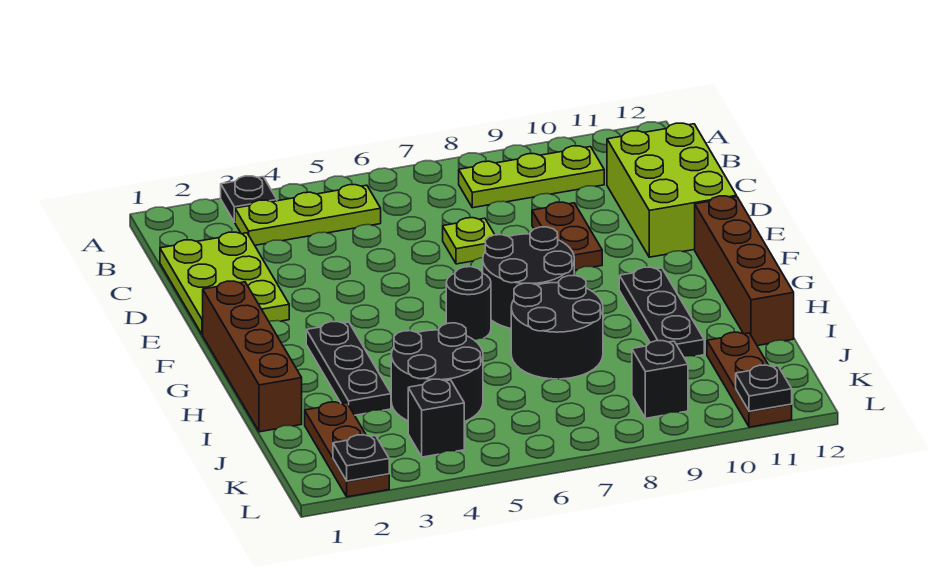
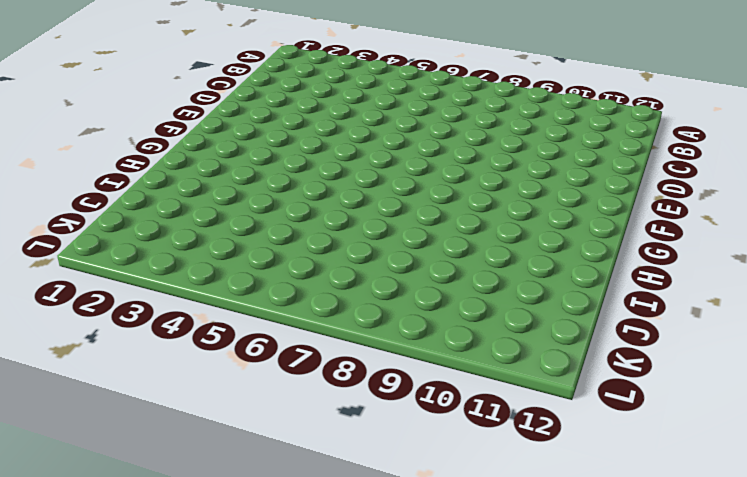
none -> black plate A3 level 1
none -> lime plate B3:B5 level 1
none -> lime plate B8:B10 level 1

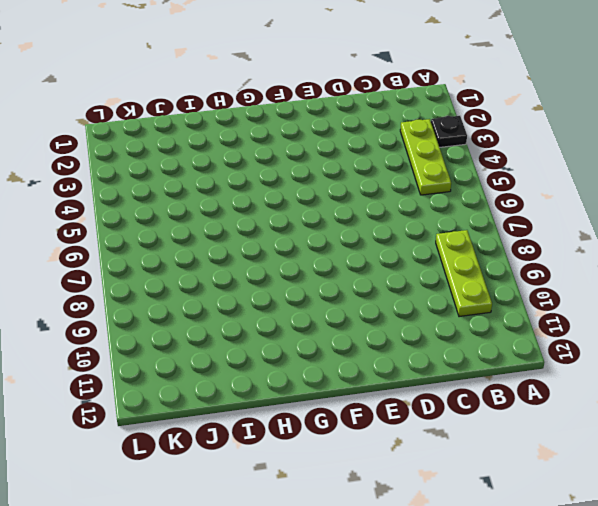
none -> lime plate C1:E2 level 1
none -> lime brick C11:E12 level 1
none -> lime plate D7 level 1

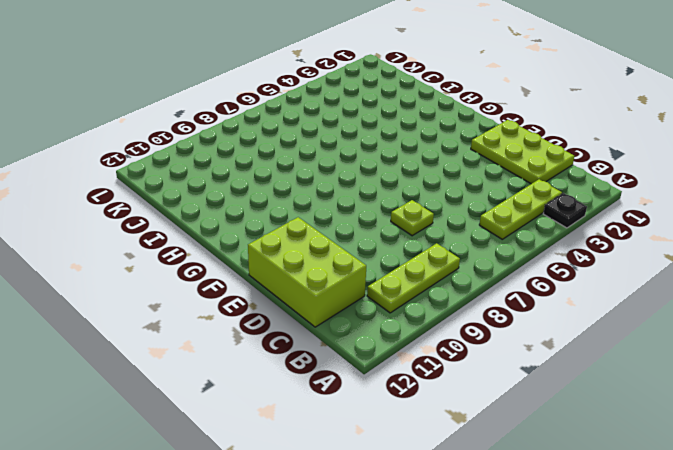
none -> brown plate D9:E9 level 1
none -> brown brick F1:I1 level 1
none -> black round brick F7:G8 level 1

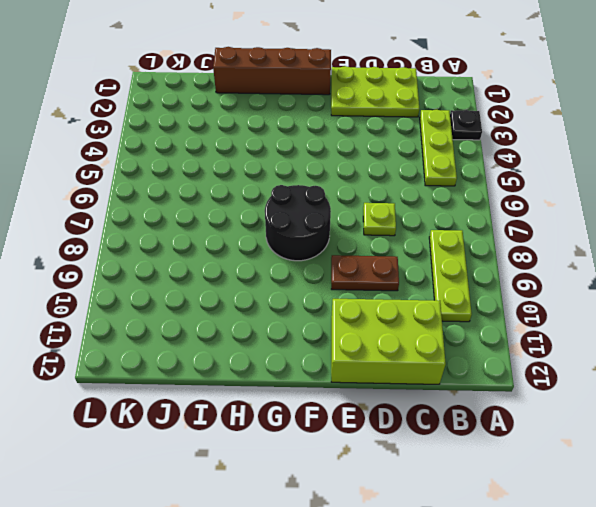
none -> brown brick F12:I12 level 1
none -> black plate G3:I3 level 1
none -> black round brick G6 level 1

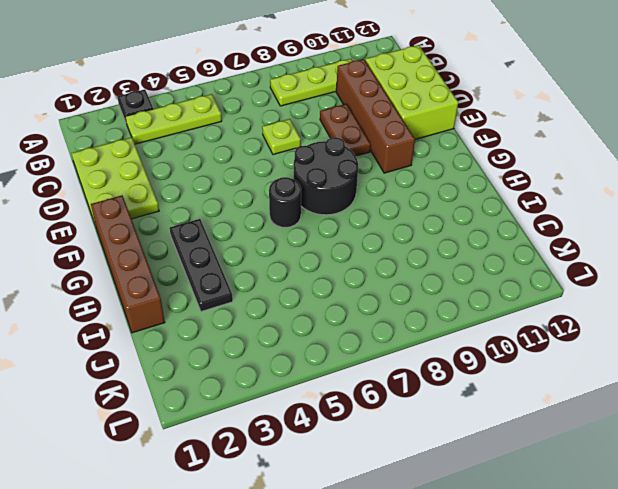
brown brick C10:F10 level 1 -> brown brick F12:I12 level 1
none -> black plate G10:I10 level 1
none -> black round brick H7:I8 level 1
none -> black round brick I4:J5 level 1

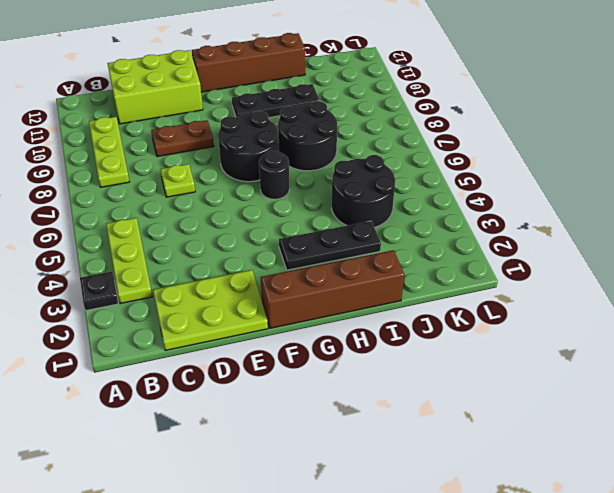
none -> brown plate J2:L2 level 1
none -> brown plate J11:L11 level 1
none -> black brick K4 level 1

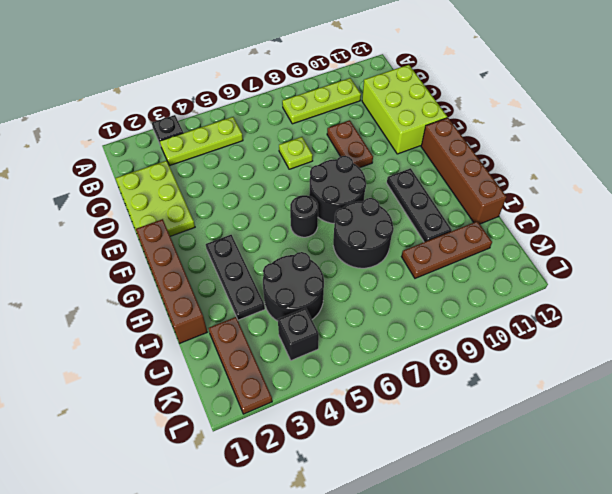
brown plate J9:J11 level 1 -> brown plate J11:L11 level 1
none -> black brick K9 level 1
none -> black plate L2 level 2
none -> black plate L11 level 2

